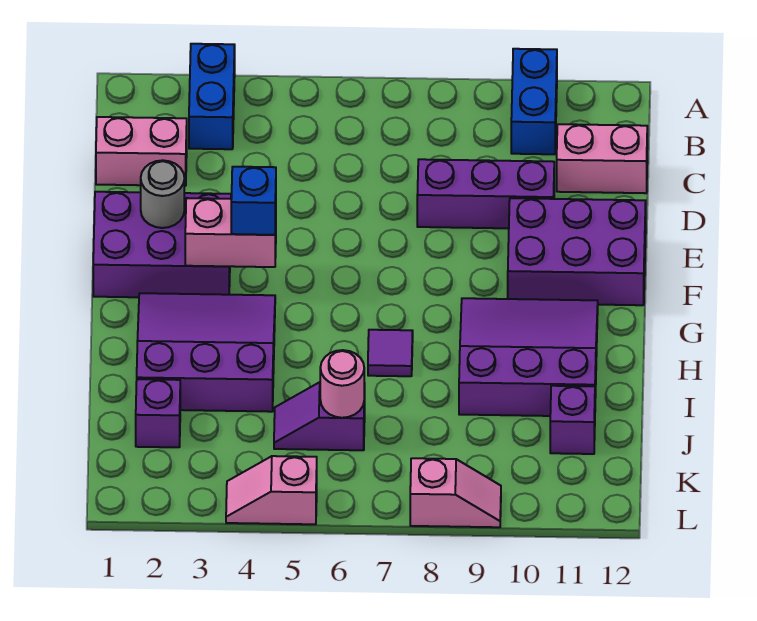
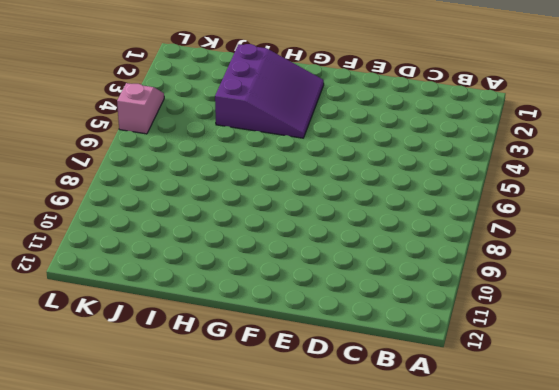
none -> blue brick A3:B3 level 1
none -> blue brick A10:B10 level 1
none -> pink brick C1:C2 level 1

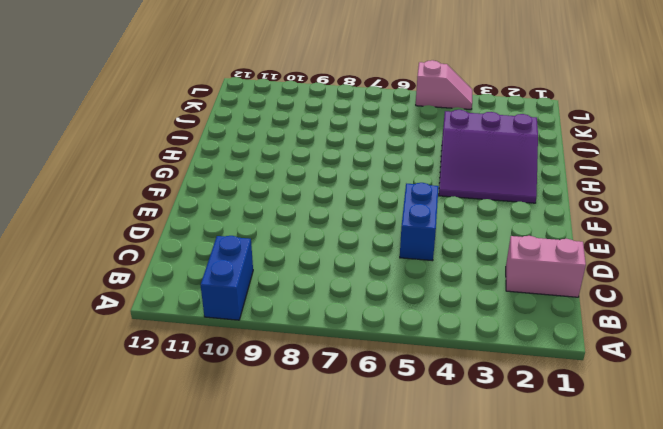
blue brick D5:E5 level 1 -> blue brick A3:B3 level 1
none -> pink brick C11:C12 level 1
none -> purple brick D8:D10 level 1
none -> purple brick E1:F3 level 1

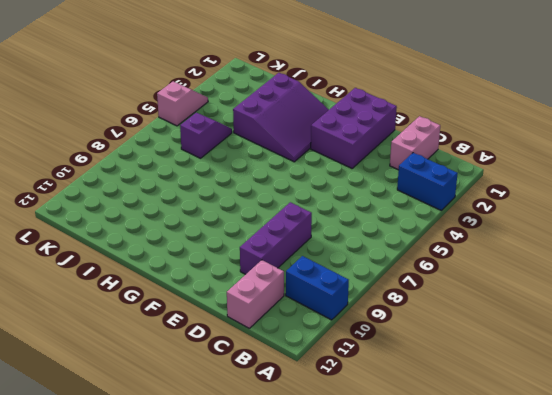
none -> purple brick E10:F12 level 1
none -> purple slope G9:I11 level 1 top I
none -> purple tile H7 level 1

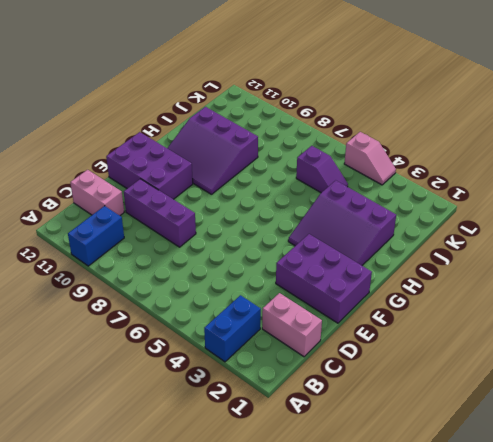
none -> purple tile H7 level 1
none -> purple brick J2 level 1
none -> purple brick J11 level 1

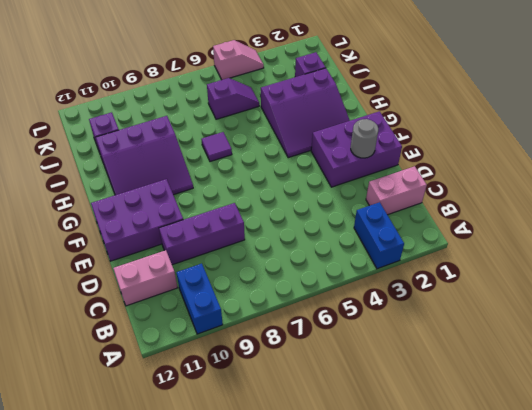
none -> pink slope L8:L9 level 1 top 8
none -> pink brick F3:F4 level 2
none -> pink round brick J6 level 2

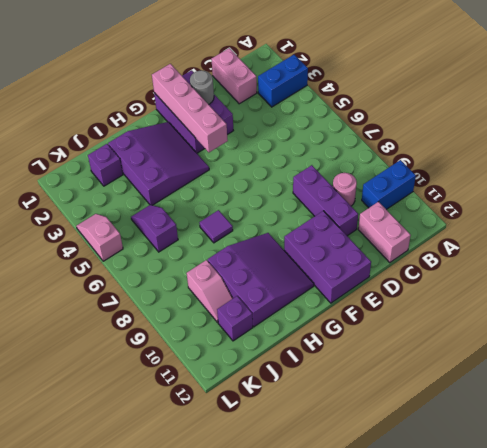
pink round brick C9 level 1 -> pink round brick J6 level 2
pink brick F1:F4 level 2 -> pink brick F3:F4 level 2
pink slope J9:J10 level 1 top 9 -> pink slope L8:L9 level 1 top 8
none -> blue brick F4 level 3

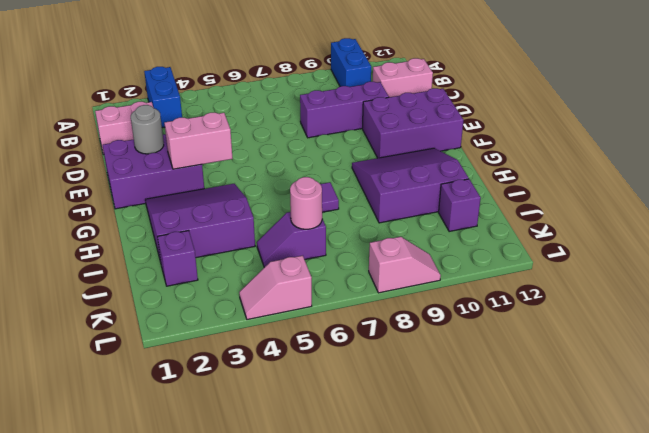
none -> blue brick F4 level 3

